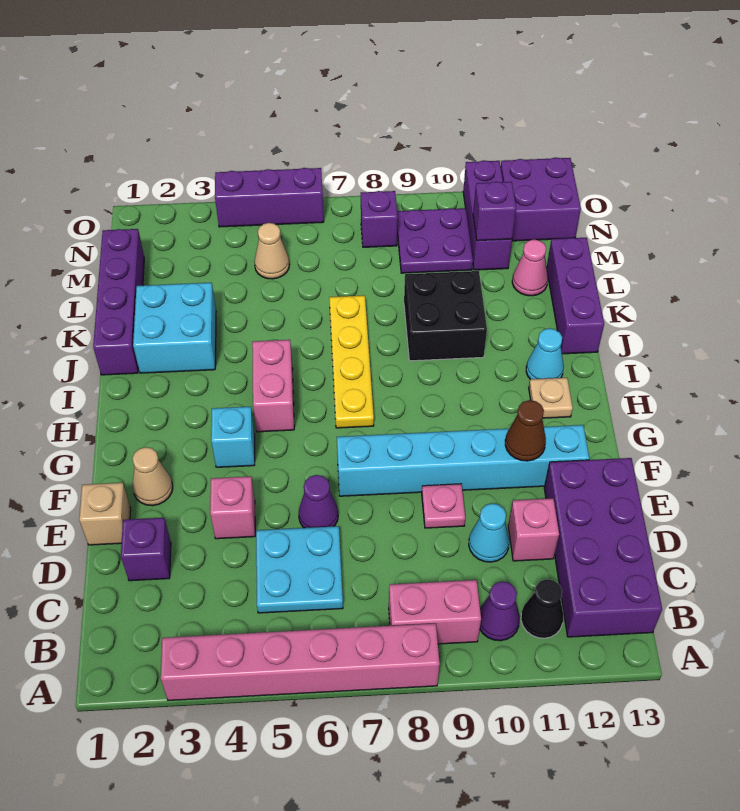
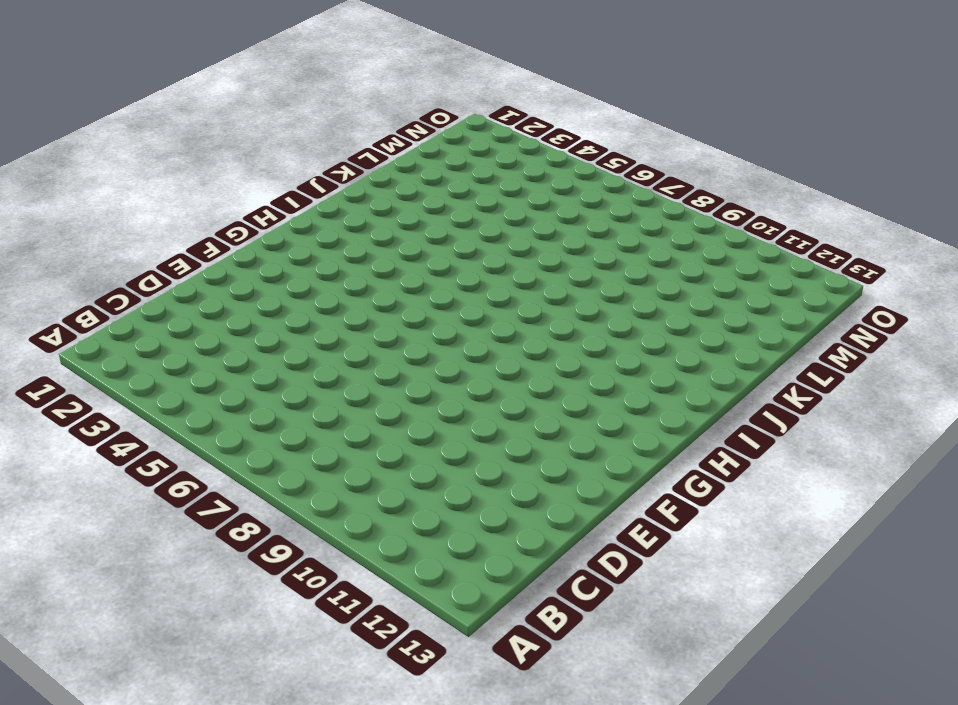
none -> pink brick A3:A8 level 1
none -> pink brick B8:B9 level 1
none -> purple cone B10 level 1
none -> black cone B11 level 1

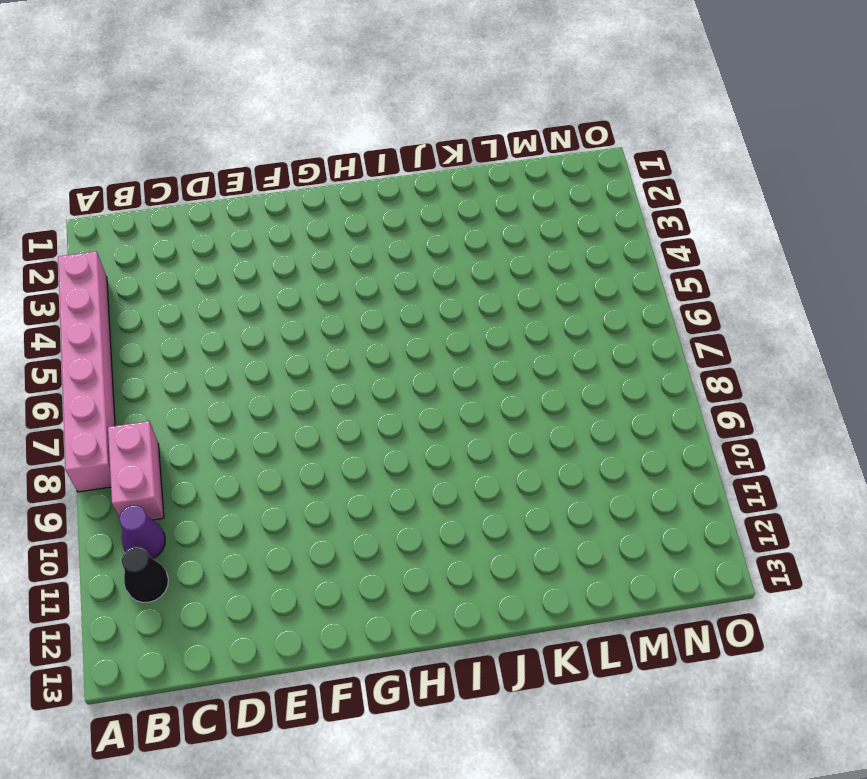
none -> purple brick B12:E13 level 1
none -> cyan plate C5:D6 level 1
none -> purple brick D2 level 1
none -> cyan cone D10 level 1

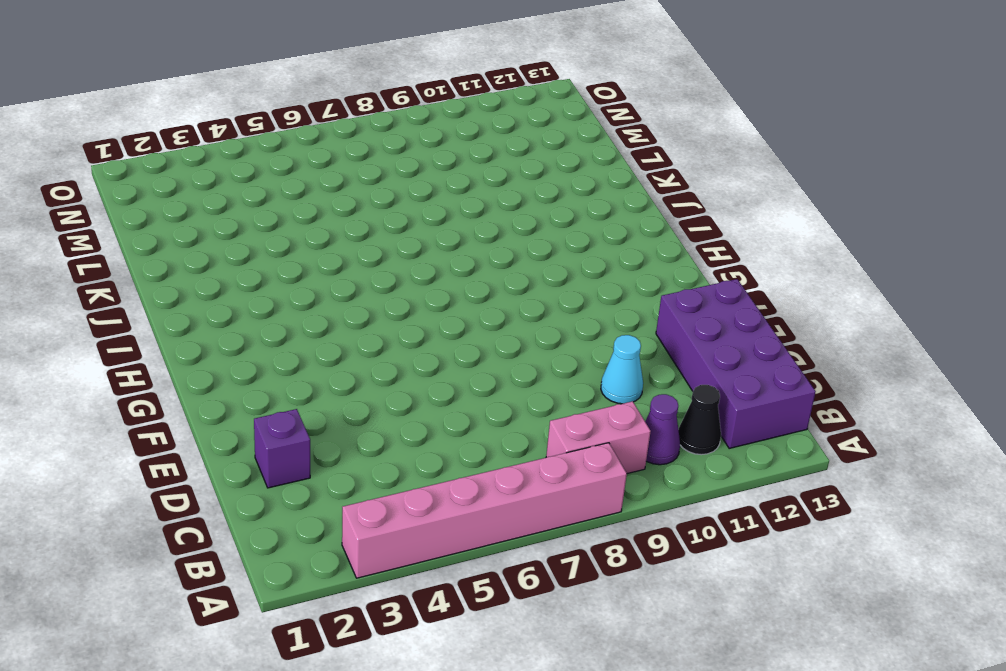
none -> cyan plate C5:D6 level 1
none -> pink brick D11 level 1
none -> tan brick E1 level 1
none -> pink brick E4 level 1

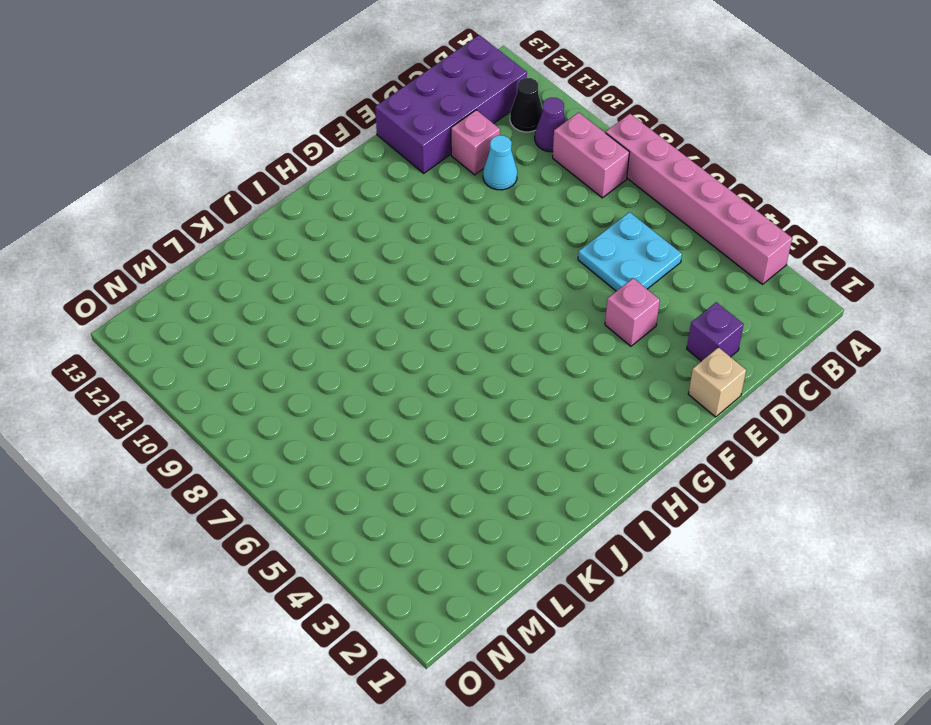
none -> purple cone E6 level 1
none -> pink plate E9 level 1
none -> tan cone F2 level 1
none -> cyan brick F7:F12 level 1

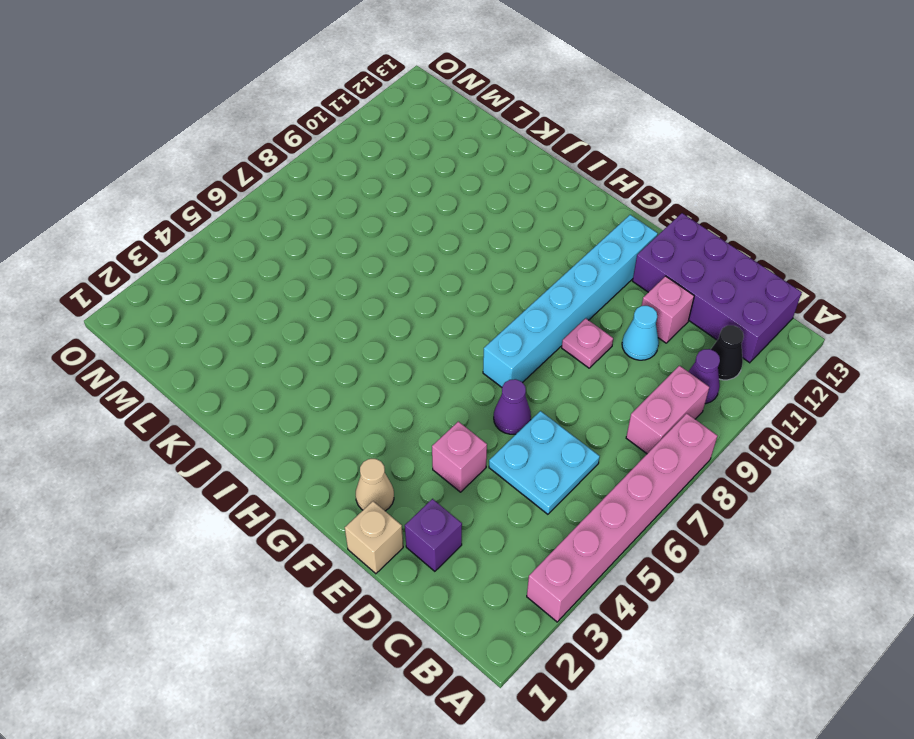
none -> cyan brick G4 level 1
none -> pink brick H5:I5 level 1
none -> yellow plate H7:K7 level 1
none -> tan plate H12 level 1

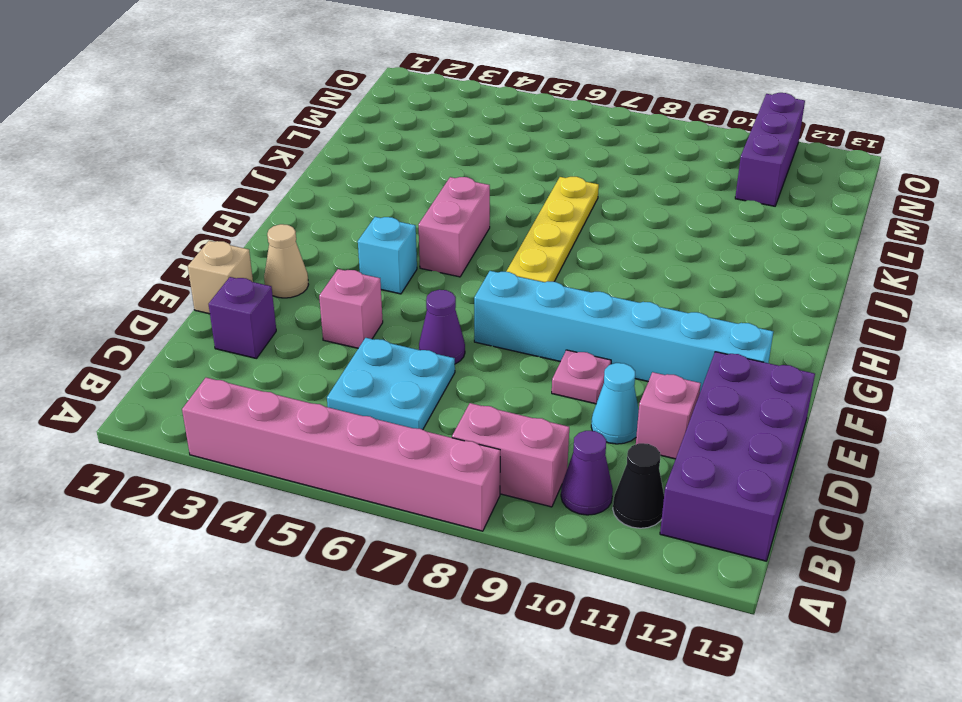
none -> tan plate H12 level 1
none -> cyan cone I12 level 1
none -> purple brick J1:M1 level 1
none -> cyan brick J2:K3 level 1

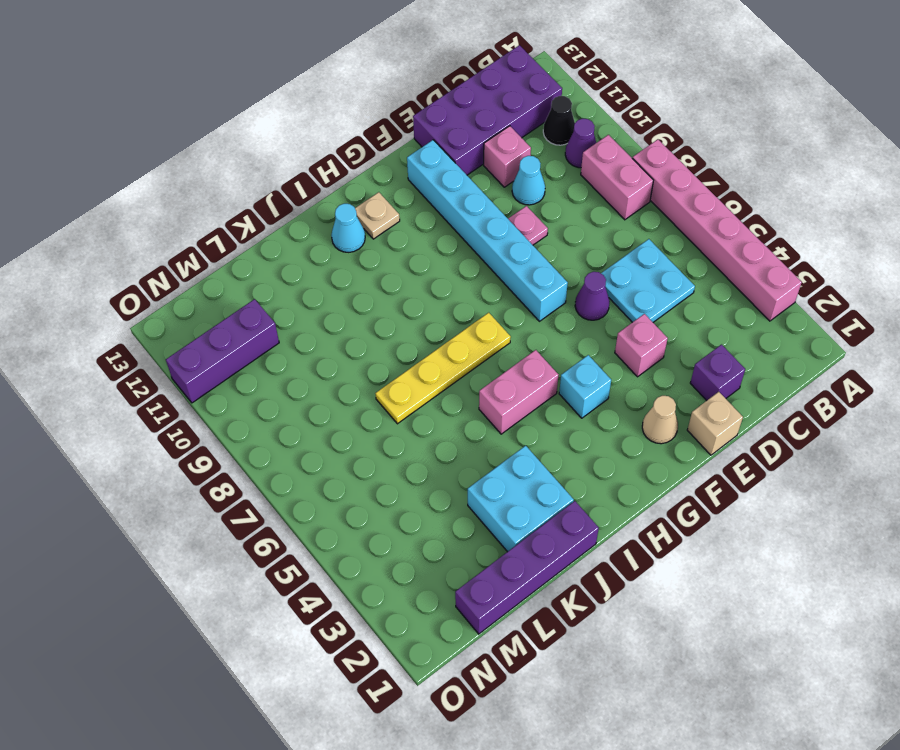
none -> black brick J9:K10 level 1
none -> purple brick J13:L13 level 1
none -> pink cone L12 level 1
none -> tan cone M5 level 1

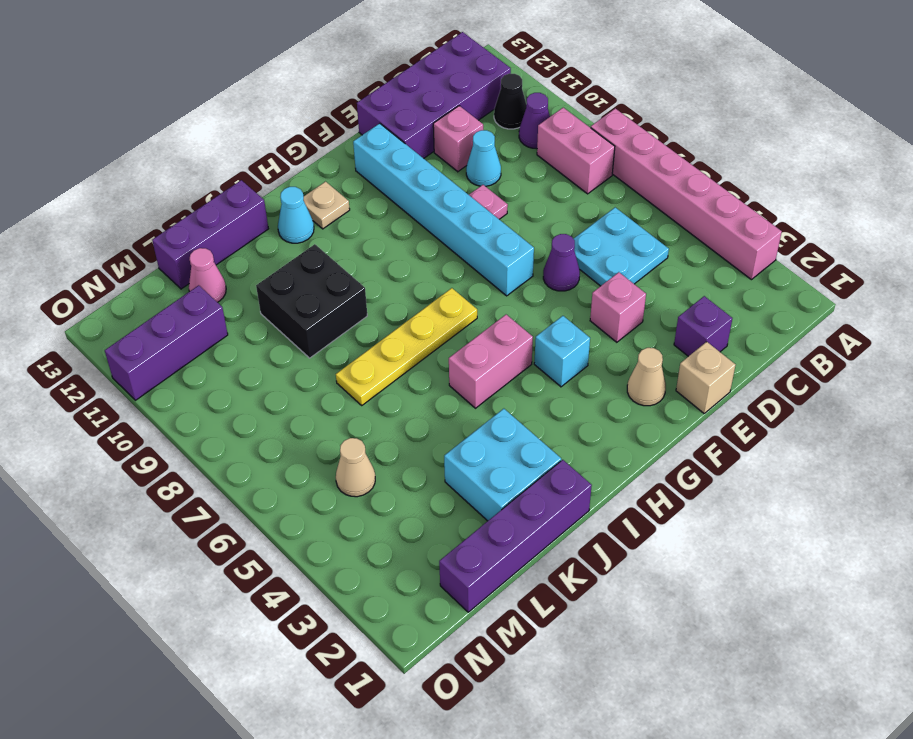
none -> purple plate M9:N10 level 1
none -> purple brick N8 level 1
none -> purple brick N12:O13 level 1
none -> purple brick O4:O6 level 1

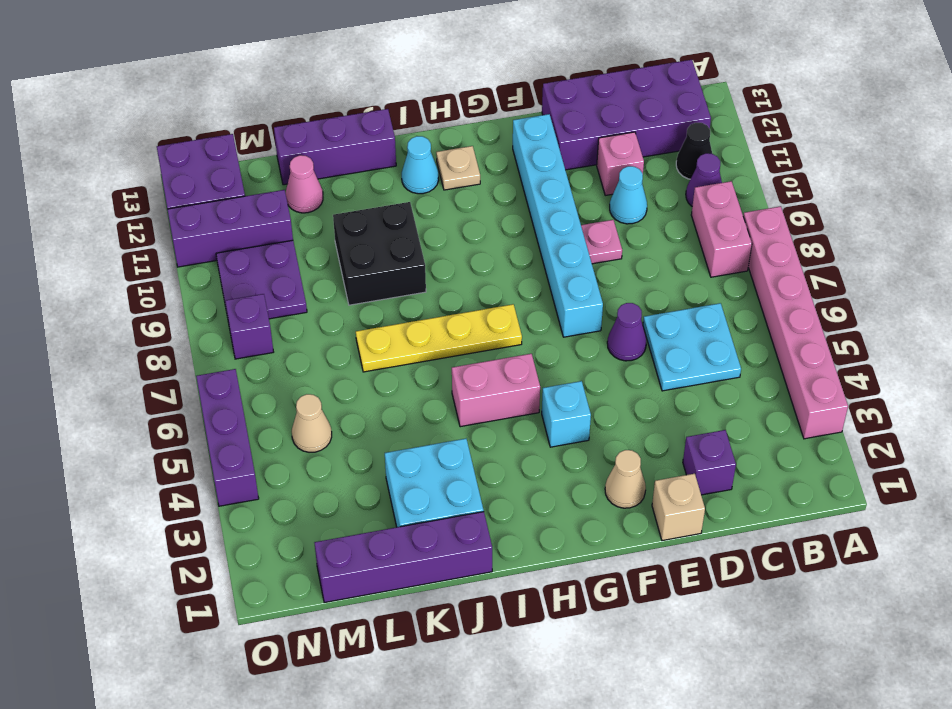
none -> pink brick E4 level 1
none -> brown cone F11 level 2
none -> purple brick M11 level 2

